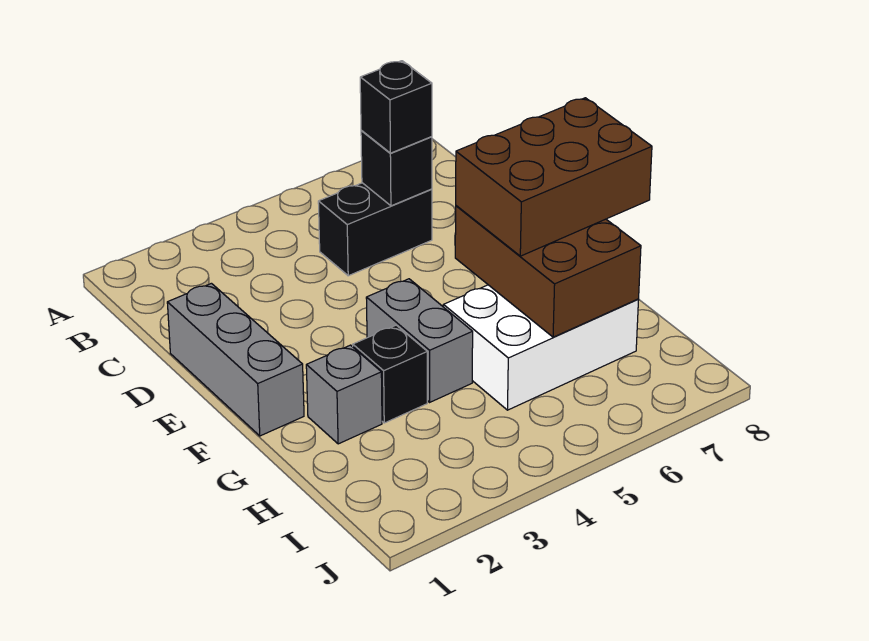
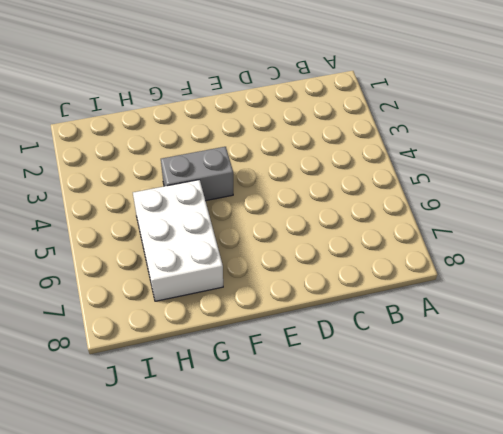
none -> black brick C5:C6 level 1
none -> grey brick D1:F1 level 1

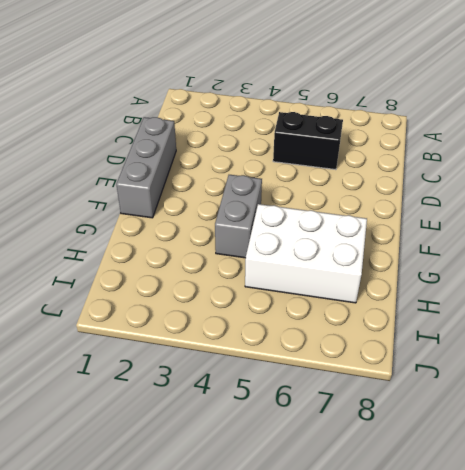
none -> grey brick G2 level 1
none -> black brick G3 level 1

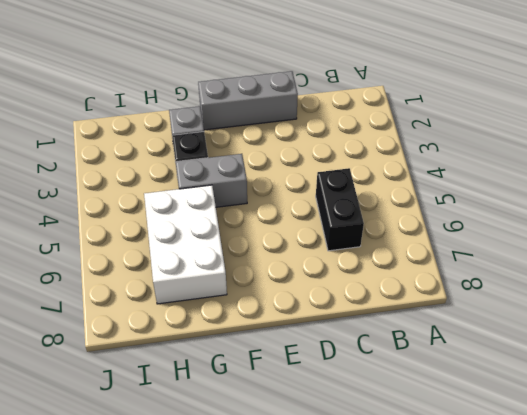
none -> black brick C6 level 2
none -> brown brick F6:H7 level 2

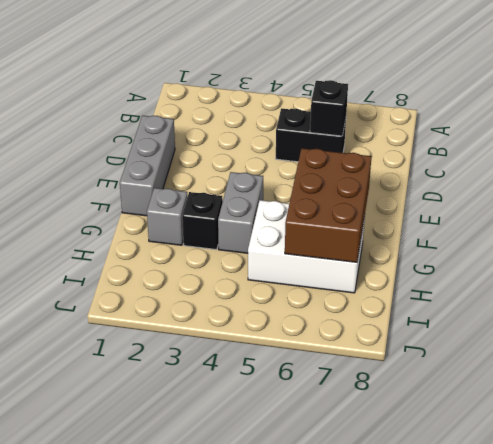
none -> black brick C6 level 3
none -> brown brick F6:G8 level 3

